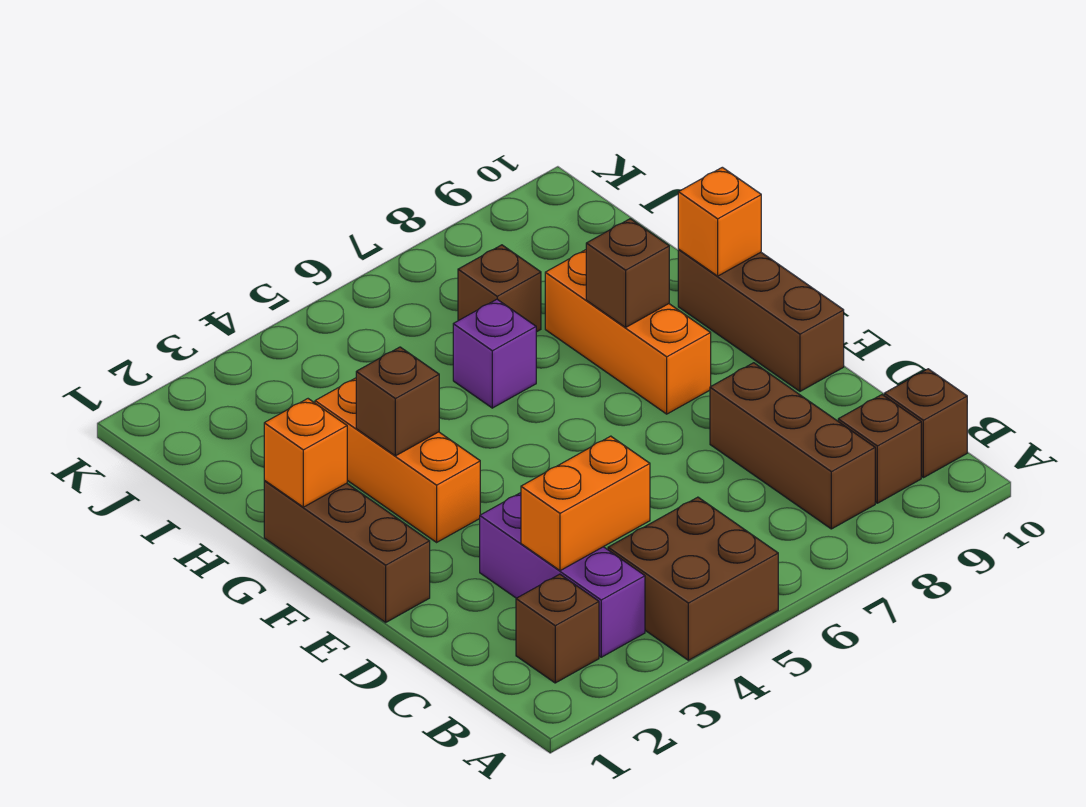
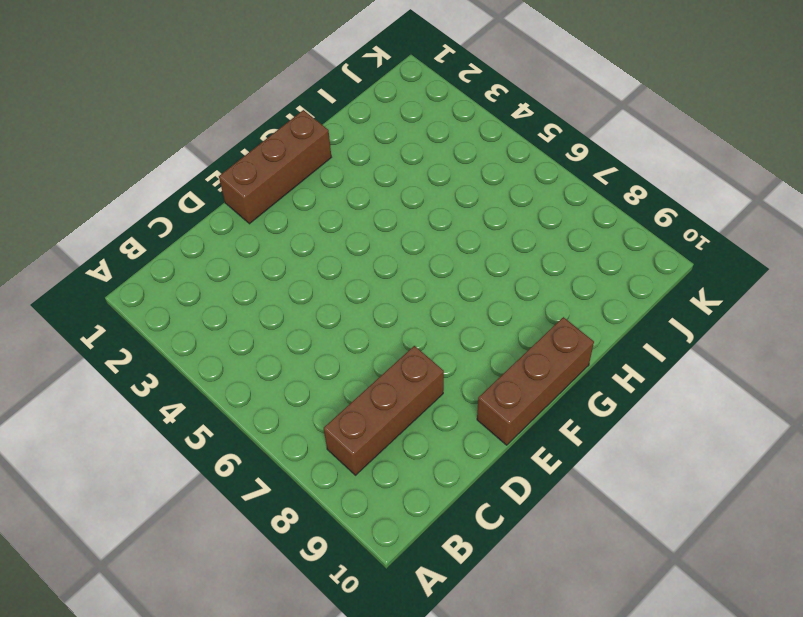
none -> brown brick A4:B5 level 1
none -> brown brick B2 level 1
none -> purple brick B3:D3 level 1

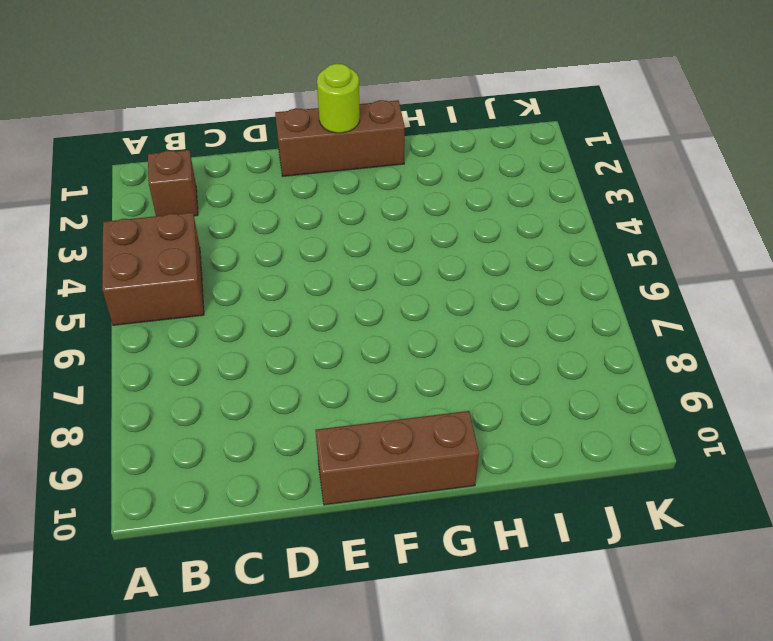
lime round brick F1 level 2 -> none
none -> purple brick B3:D3 level 1
none -> brown brick B8:D8 level 1
none -> brown brick B9 level 1

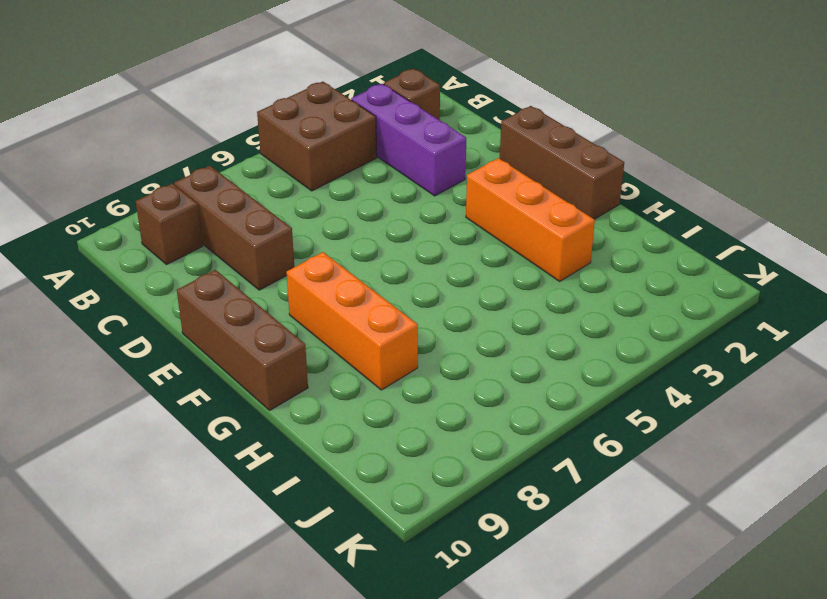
none -> brown brick B10 level 1
none -> purple brick H6 level 1
none -> brown brick I7 level 1

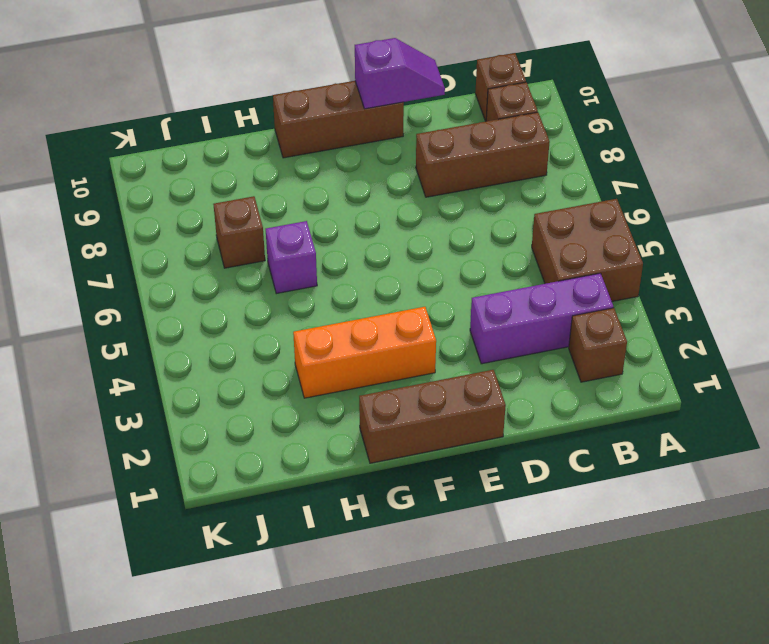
purple slope D10:E10 level 2 top E -> none
none -> orange brick F8:H8 level 1
none -> orange brick C3:C4 level 2
none -> orange brick G1 level 2

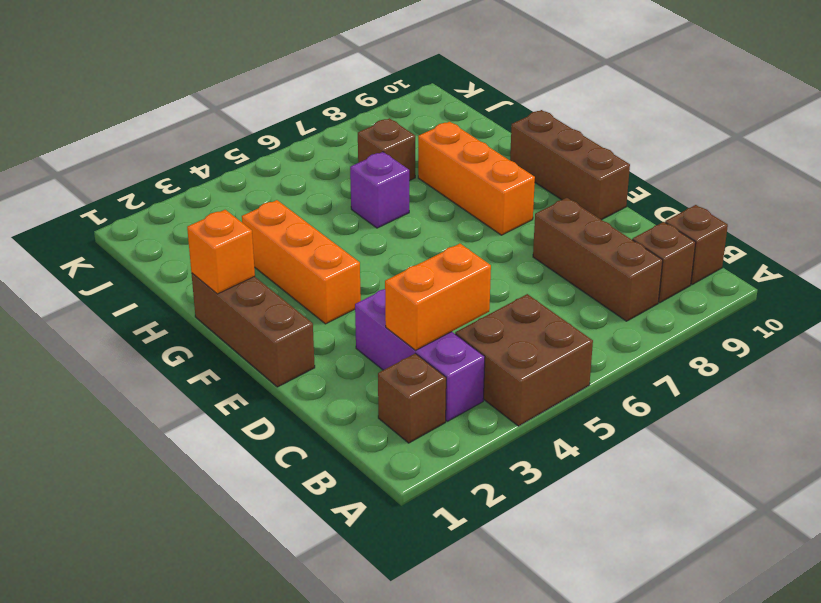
none -> brown brick G3 level 2
none -> brown brick G8 level 2
none -> orange brick G10 level 2

